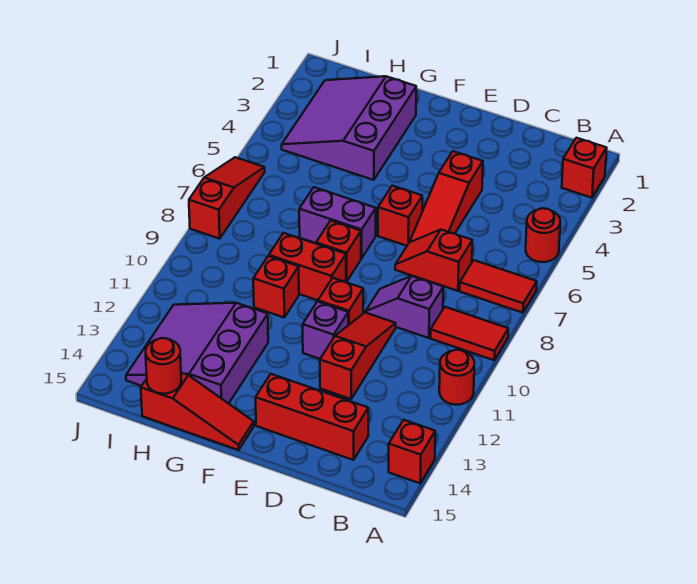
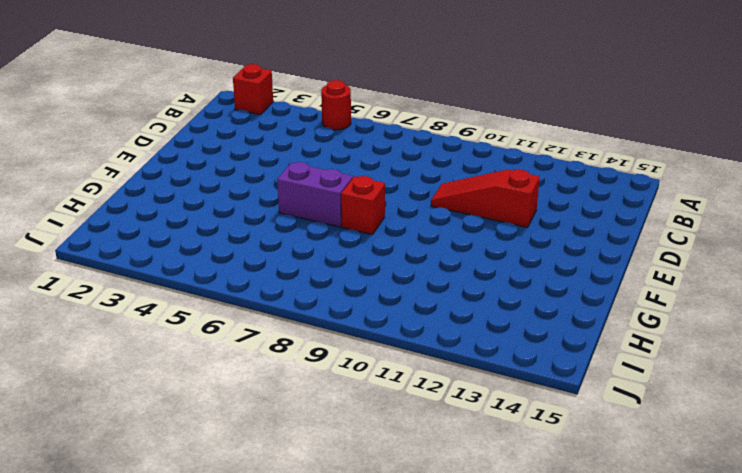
purple brick F6:F7 level 1 -> purple brick F7:G7 level 1
none -> red tile A7:B7 level 1
none -> red tile A9:B9 level 1
none -> red round brick A11 level 1

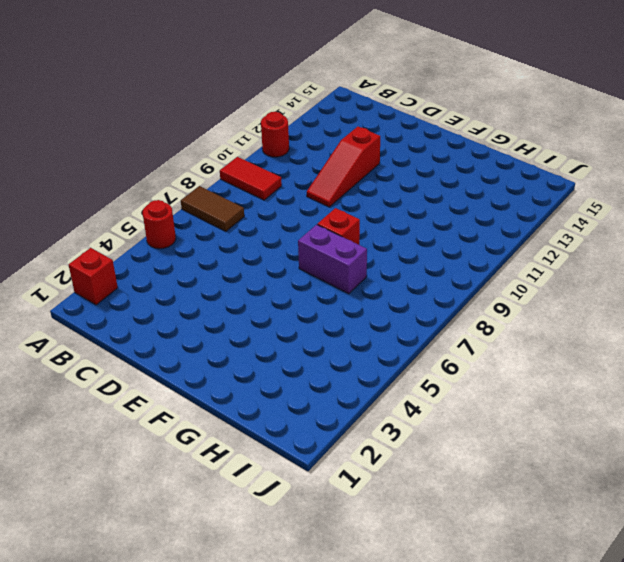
brown tile A7:B7 level 1 -> red tile A7:B7 level 1
none -> red brick A14 level 1
none -> red slope C7:D7 level 1 top C
none -> purple slope C9:D9 level 1 top C

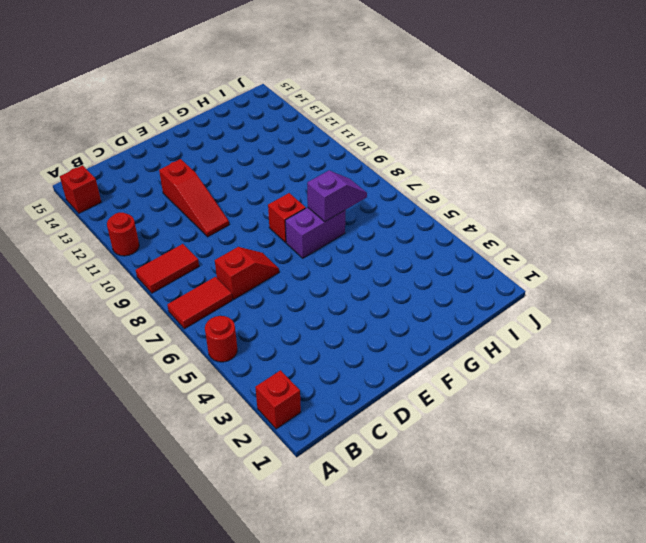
purple slope G7:H7 level 2 top G -> purple slope C9:D9 level 1 top C
none -> red brick C14:E14 level 1
none -> red slope D4:D6 level 1 top 4
none -> red brick E6 level 1

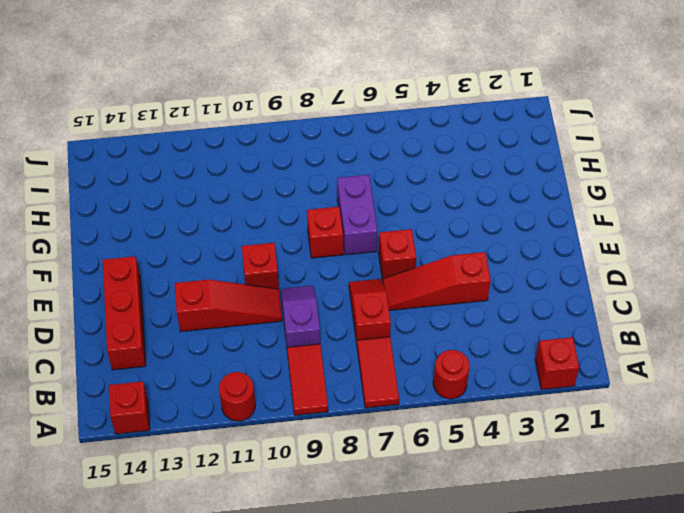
none -> purple brick E11 level 1
none -> red brick F9:G9 level 1
none -> red slope F15:H15 level 1 top H

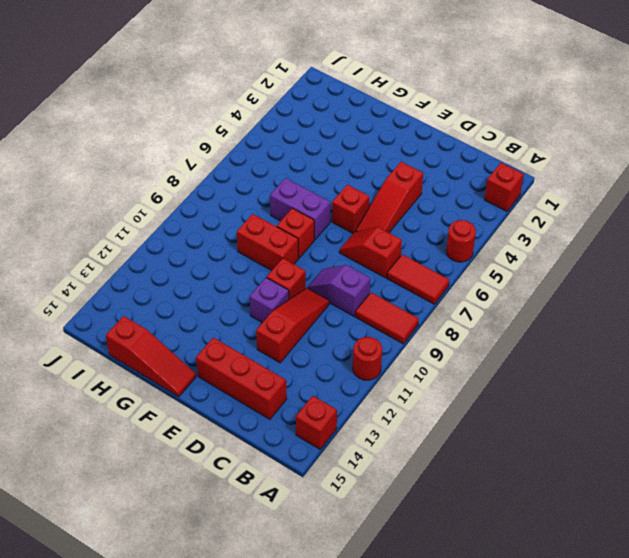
none -> purple slope G2:I4 level 1 top G
none -> red brick G10 level 1
none -> purple slope G12:I14 level 1 top G

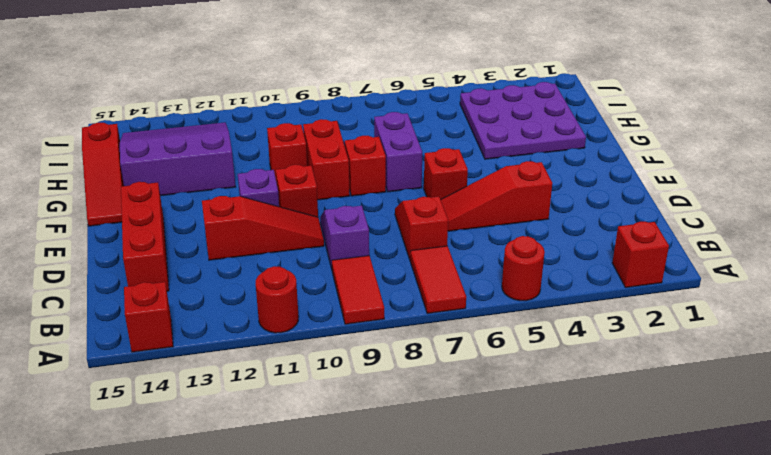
purple plate G2:I4 level 1 -> purple slope G2:I4 level 1 top G
none -> red slope J6:J8 level 1 top 8
none -> red round brick H15 level 2

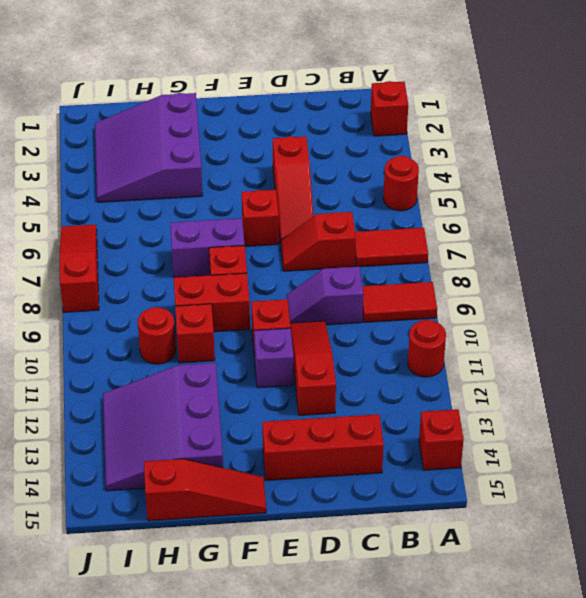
red round brick H10 level 1 -> red round brick H15 level 2

